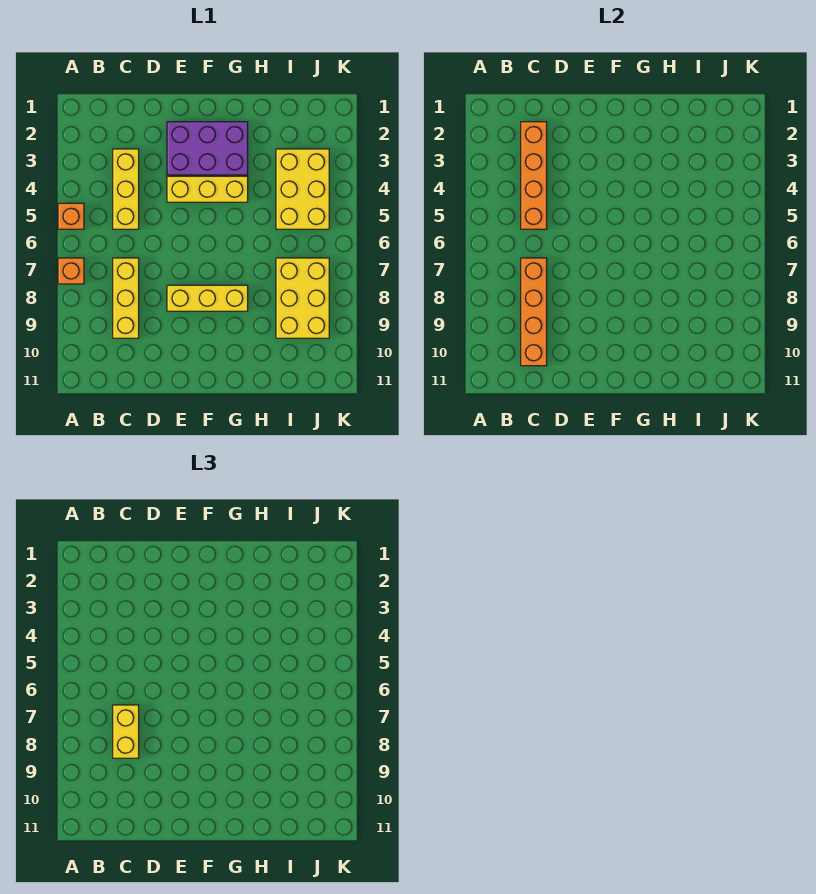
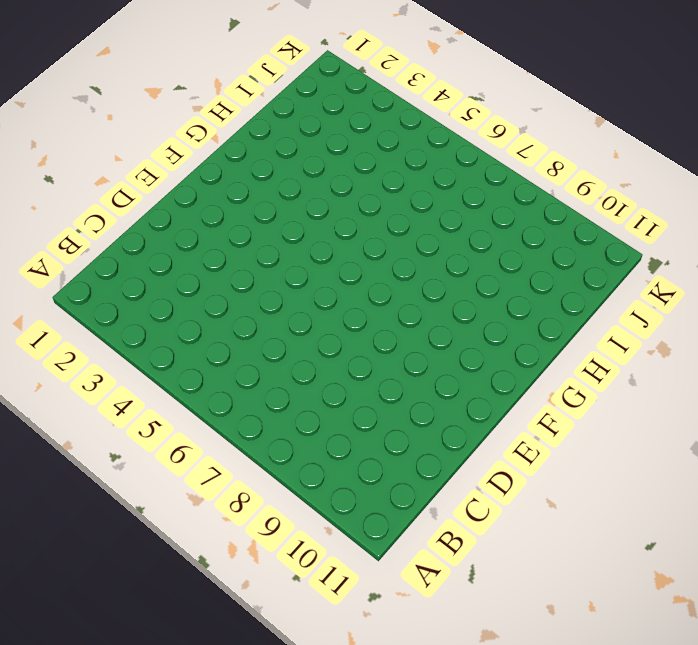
none -> orange brick A5 level 1
none -> orange brick A7 level 1
none -> yellow brick C3:C5 level 1

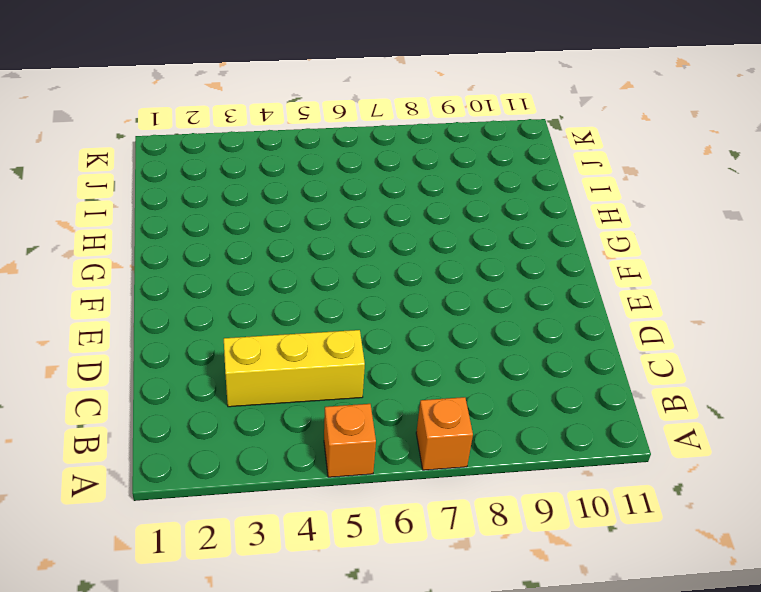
none -> yellow brick C7:C9 level 1
none -> purple brick E2:G3 level 1
none -> yellow brick E4:G4 level 1

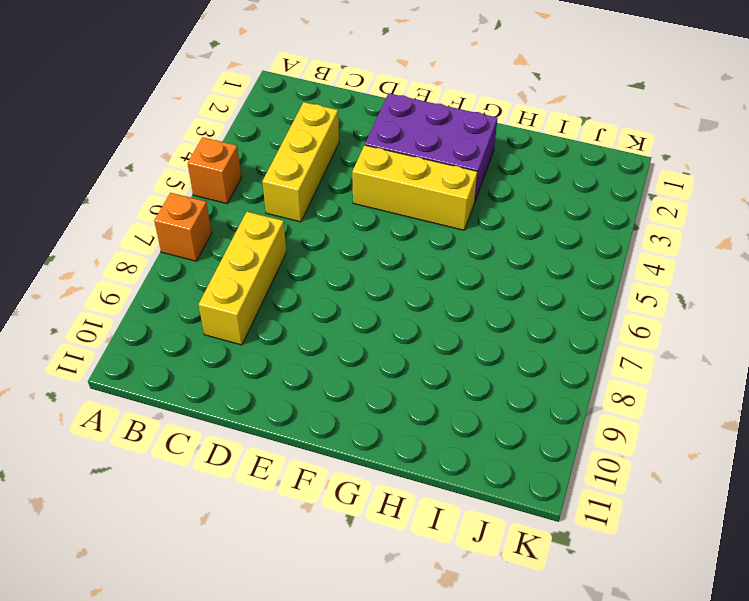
none -> yellow brick E8:G8 level 1
none -> yellow brick I3:J5 level 1
none -> yellow brick I7:J9 level 1

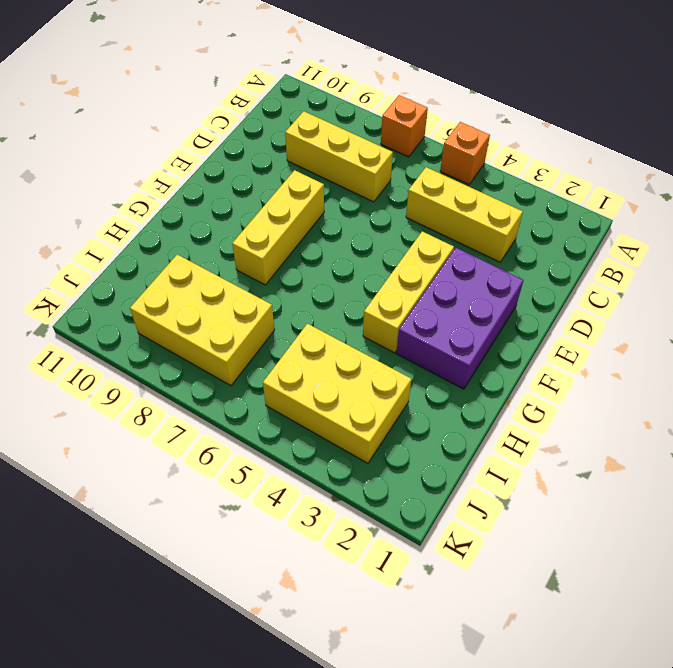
none -> orange brick C2:C5 level 2
none -> orange brick C7:C10 level 2
none -> yellow brick C7:C8 level 3

